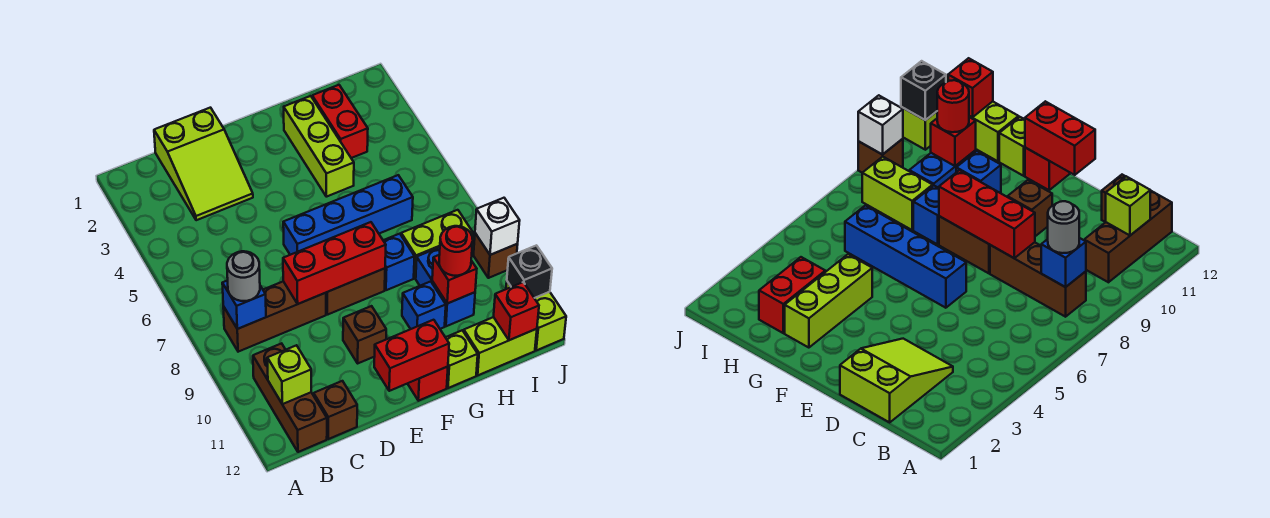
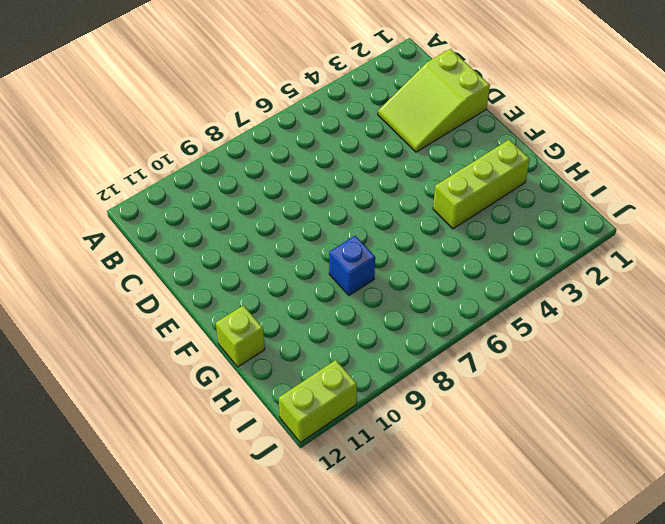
none -> brown brick B8:D8 level 1
none -> brown brick B10:B12 level 1
none -> brown brick C12 level 1

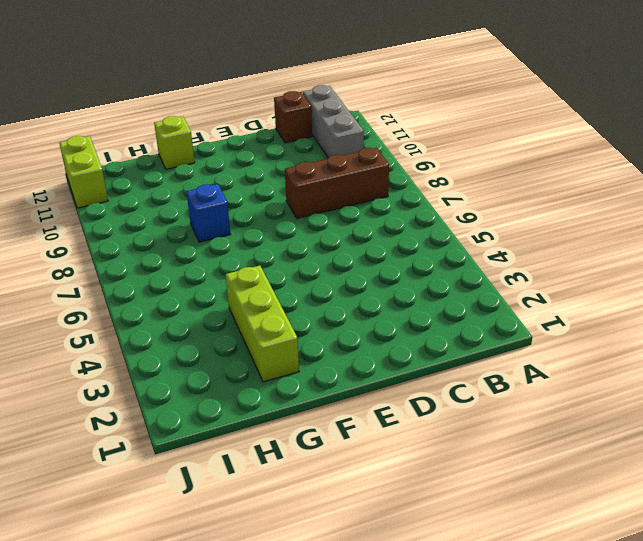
grey brick B10:B12 level 1 -> brown brick B10:B12 level 1
none -> lime slope C1:D3 level 1 top 1
none -> blue brick E6:H6 level 1
none -> brown brick E8:F8 level 1

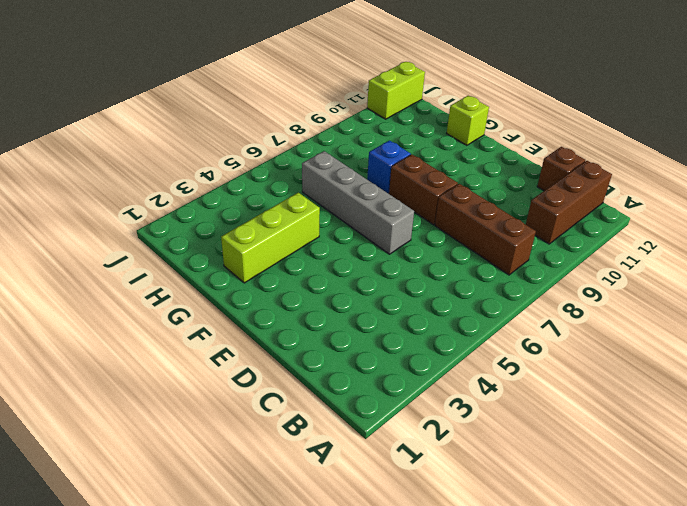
grey brick E6:H6 level 1 -> blue brick E6:H6 level 1
none -> lime slope C1:D3 level 1 top 1
none -> brown brick E10 level 1
none -> red brick F12 level 1

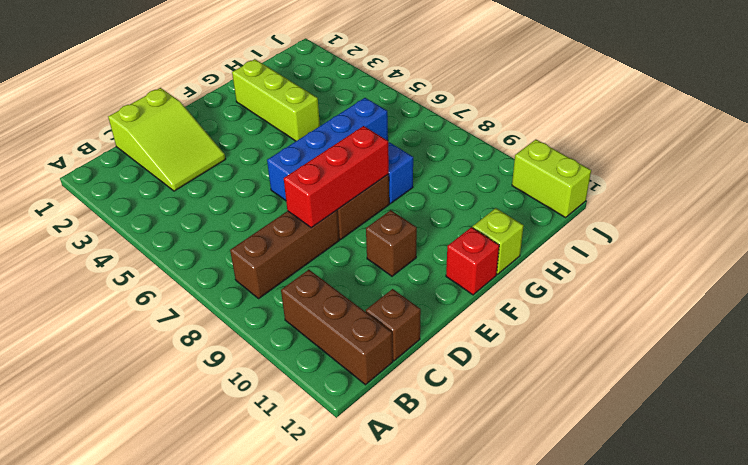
none -> blue brick G10 level 1
none -> red brick H2:H3 level 1
none -> lime brick H8:I8 level 1

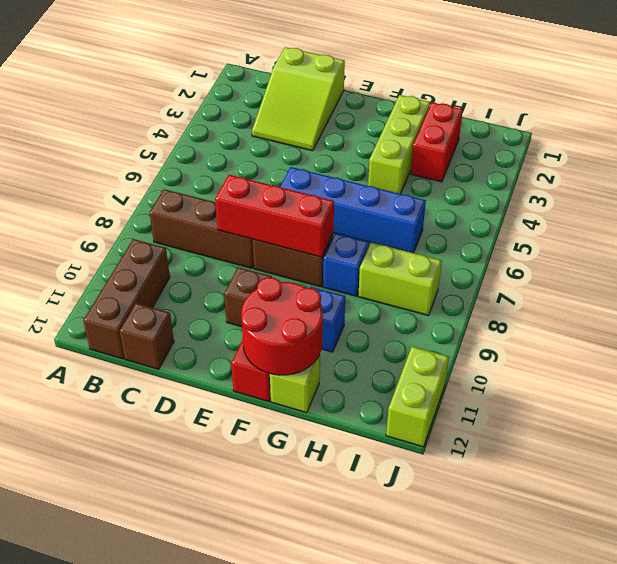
red round brick F11:G12 level 2 -> red brick E12:F12 level 2
none -> blue brick H9:H10 level 1
none -> lime brick H12:I12 level 1
none -> brown brick J9 level 1

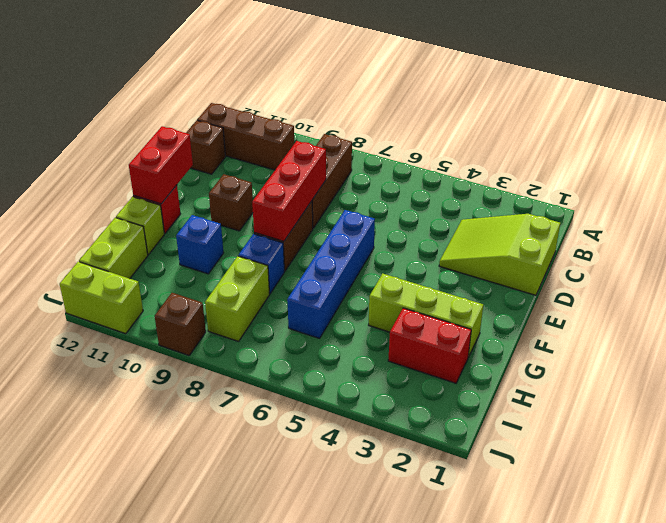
none -> blue brick H9:H10 level 1
none -> blue brick B8 level 2
none -> lime brick B11 level 2

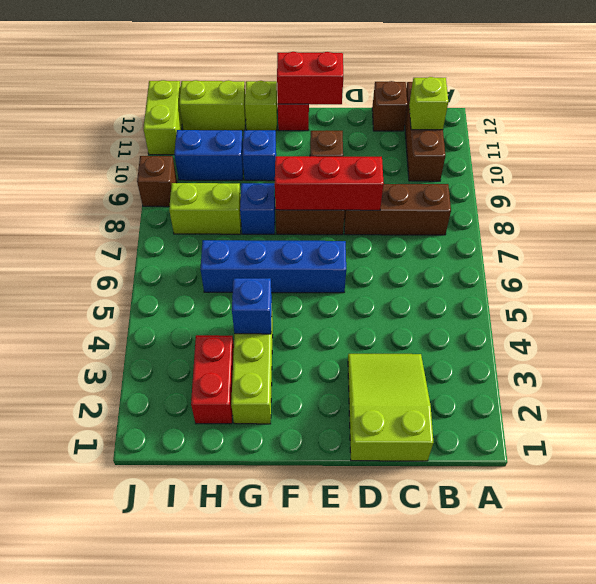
blue brick G4 level 2 -> blue brick B8 level 2
blue brick H10:I10 level 1 -> blue brick H9:H10 level 1
none -> red brick H10 level 2
none -> red brick I12 level 2
none -> white brick J9 level 2

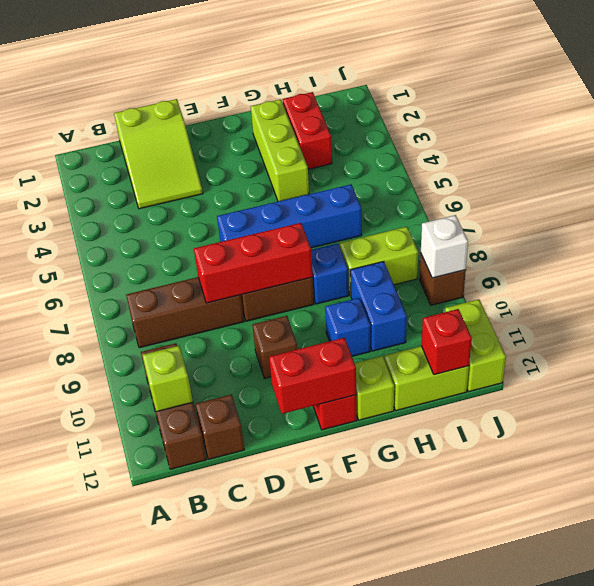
none -> blue brick B8 level 2
none -> red brick H10 level 2
none -> black brick J11 level 2

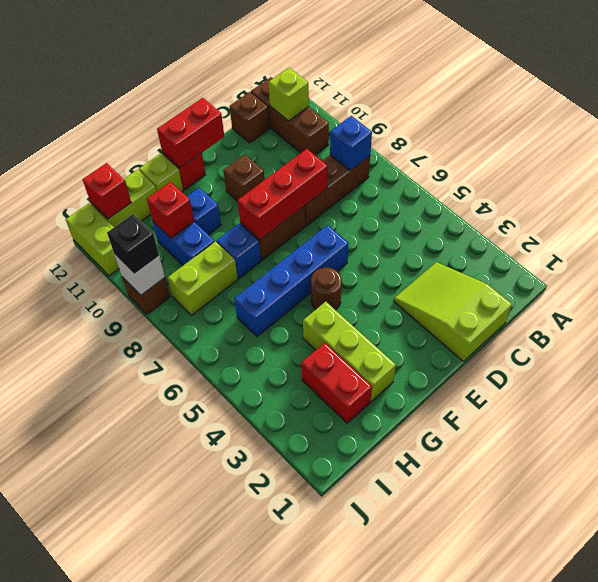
brown round brick F5 level 1 -> none
black brick J9 level 3 -> black brick J11 level 2
none -> grey round brick B8 level 3
none -> red round brick H10 level 3

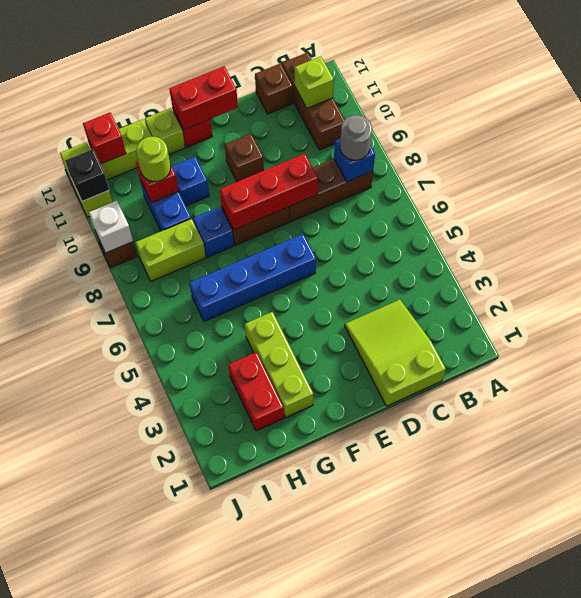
lime round brick H10 level 3 -> red round brick H10 level 3

